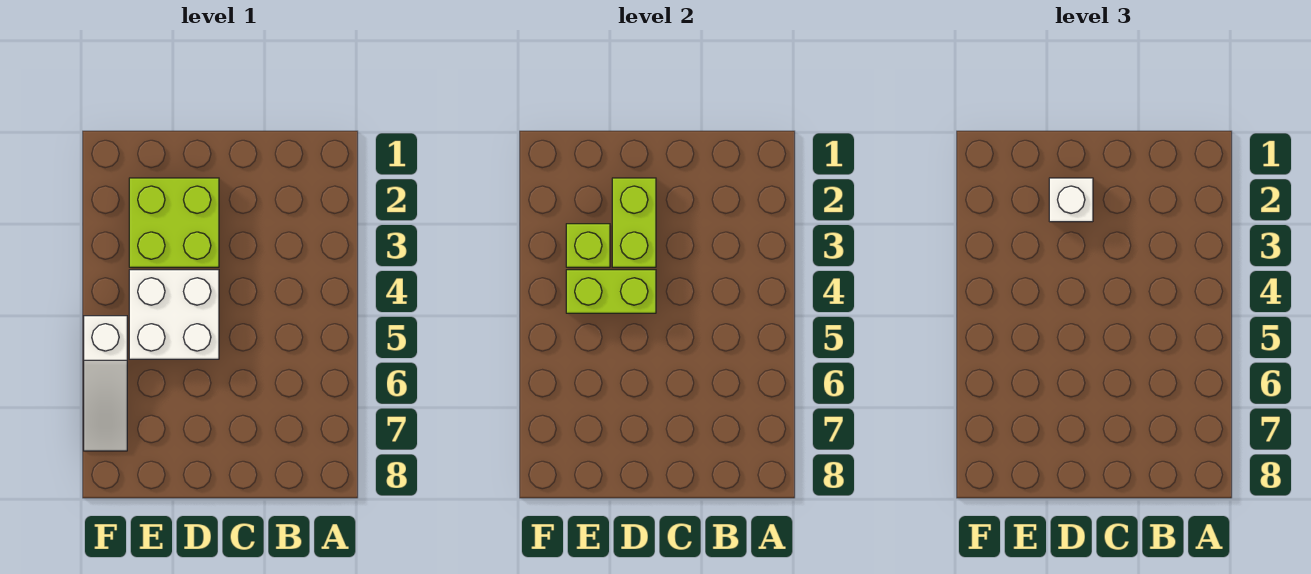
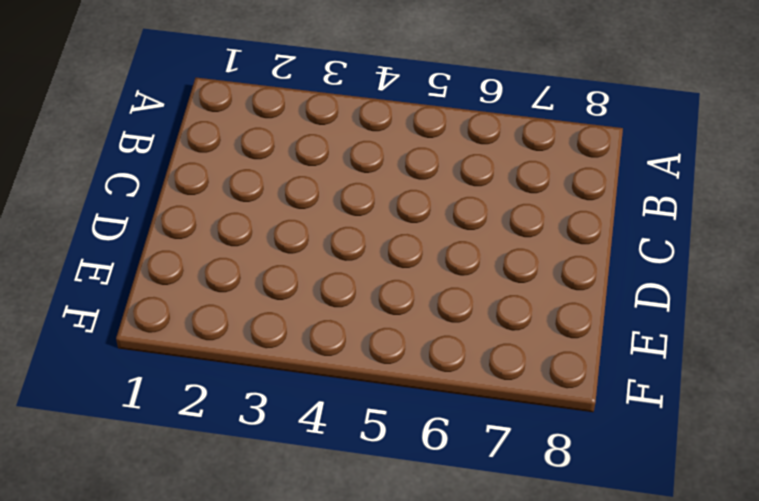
none -> lime brick D2:E3 level 1
none -> white brick D4:E5 level 1

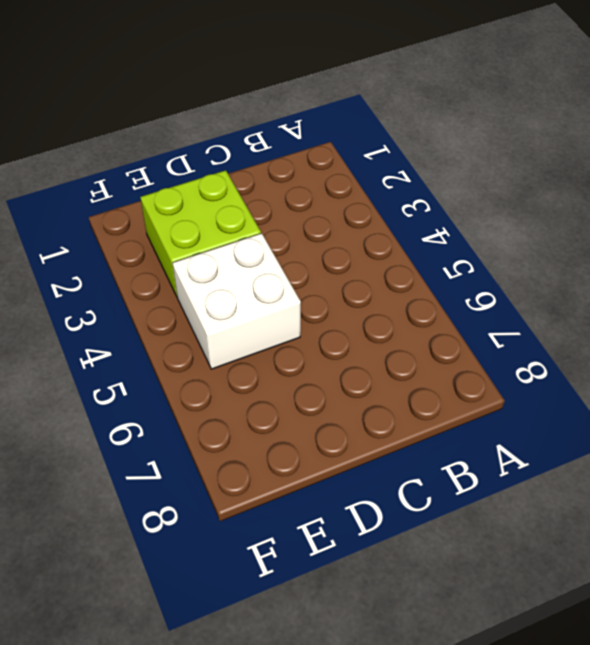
none -> white slope F5:F7 level 1 top 5
none -> lime brick D2:D3 level 2

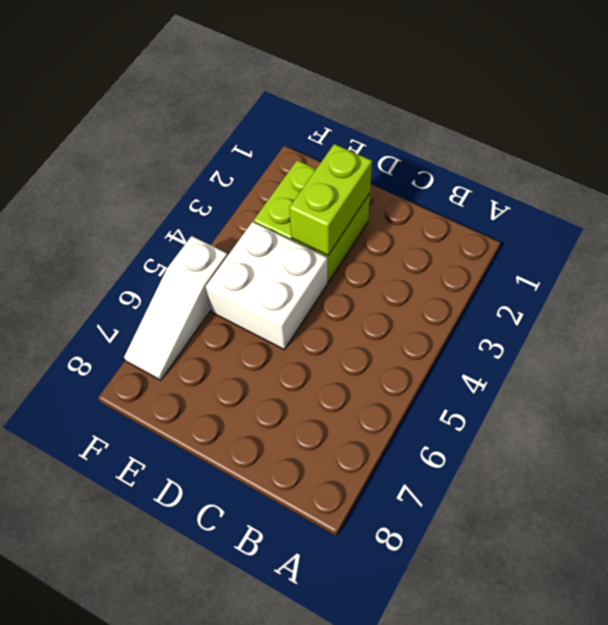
none -> lime brick D4:E4 level 2
none -> lime brick E3 level 2

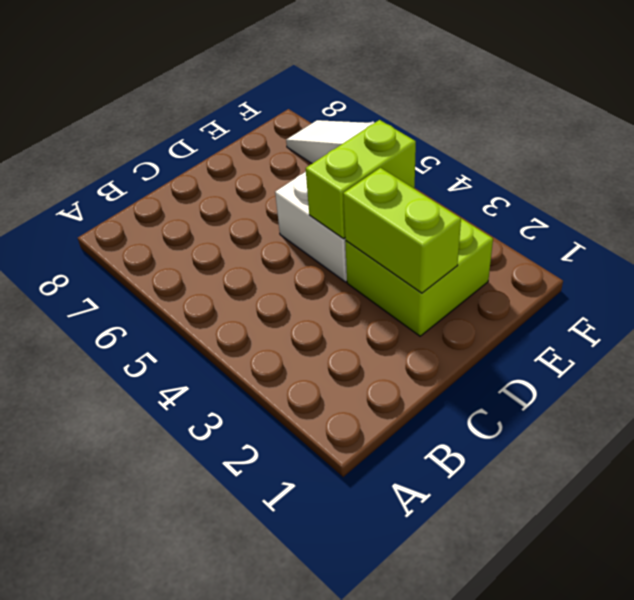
none -> lime brick E3 level 2
none -> white brick D2 level 3

